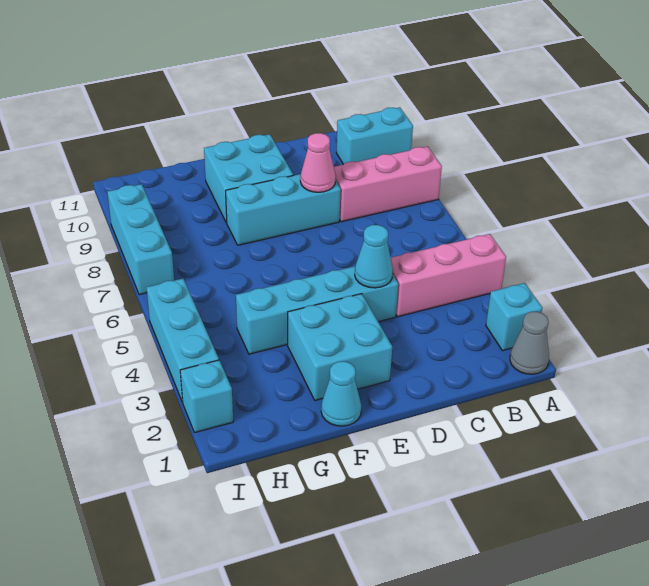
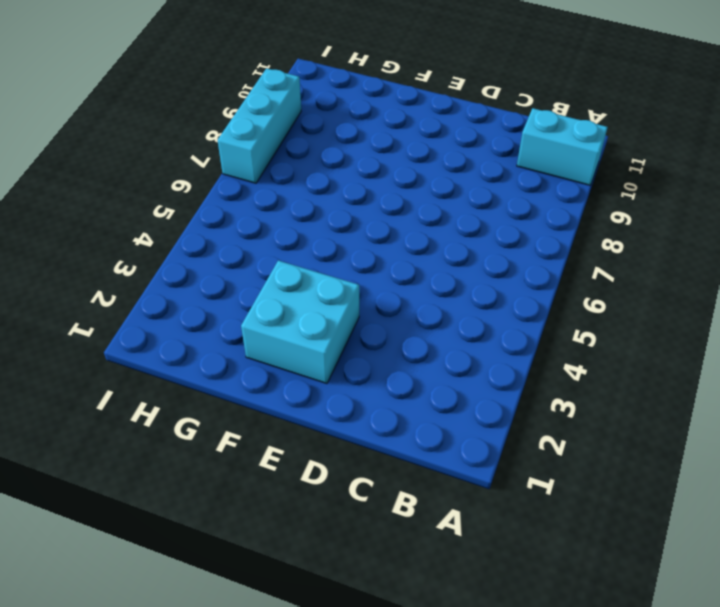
none -> grey cone A1 level 1
none -> cyan brick A2 level 1
none -> pink brick A4:C4 level 1

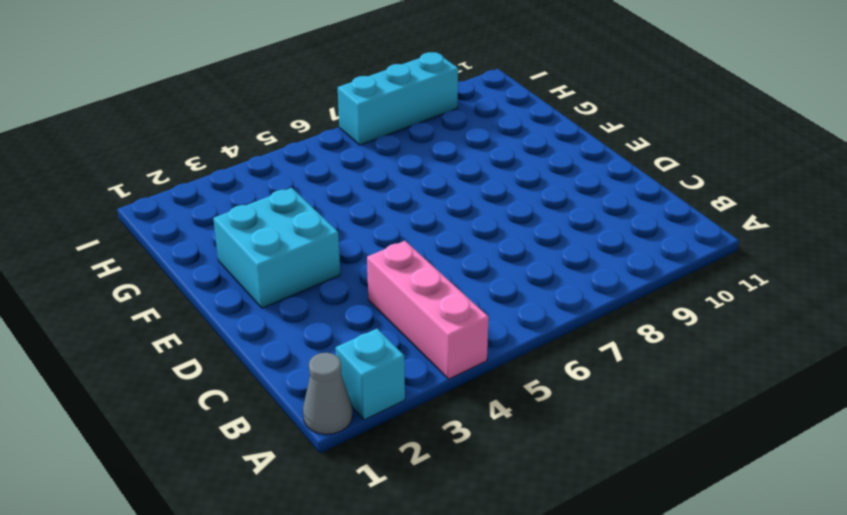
none -> pink brick A8:C8 level 1
none -> cyan brick A10:B10 level 1
none -> cyan brick D4:G4 level 1

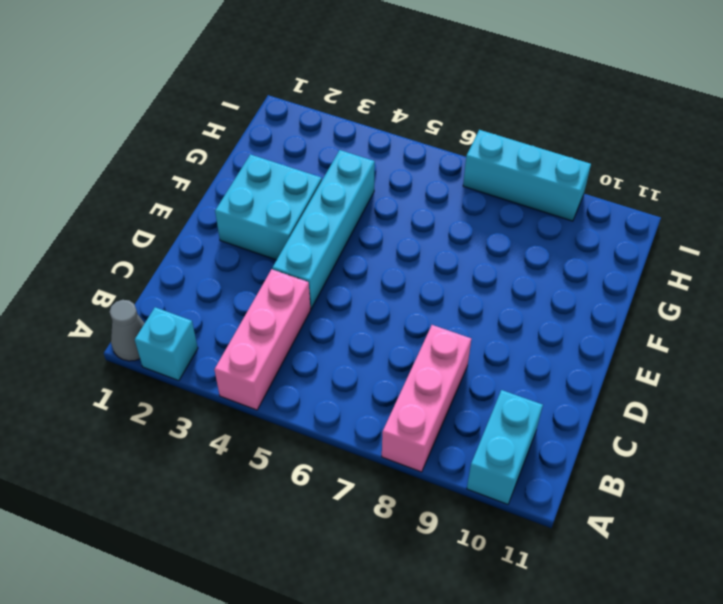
none -> cyan brick D8:F8 level 1
none -> cyan brick E9:F10 level 1
none -> cyan cone F1 level 1

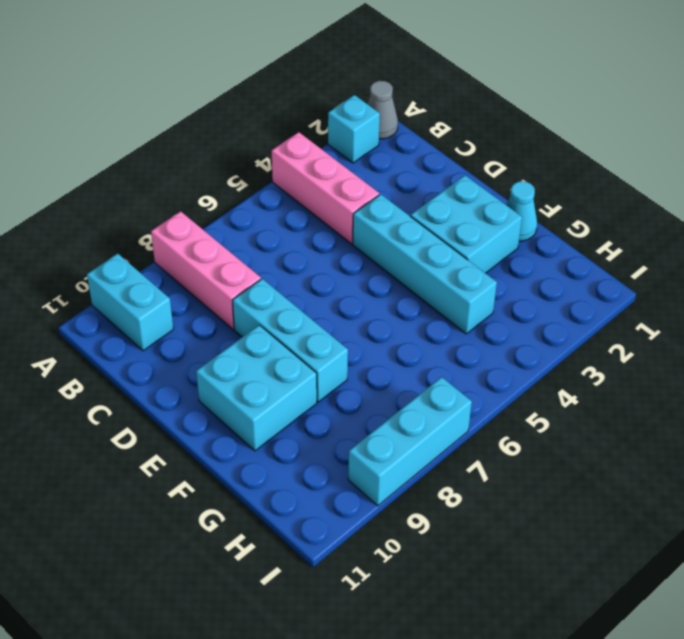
none -> cyan brick I2 level 1
none -> cyan brick I3:I5 level 1
none -> cyan cone D4 level 2

